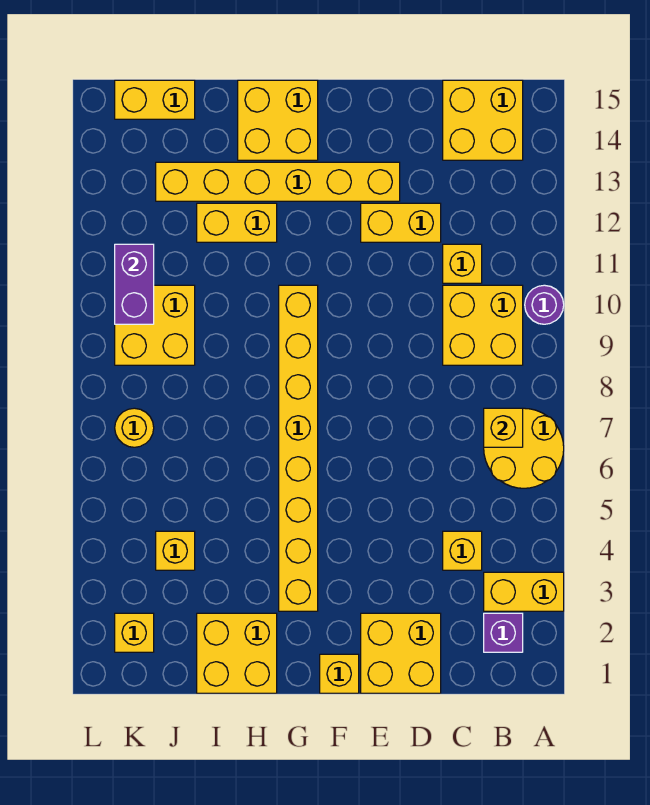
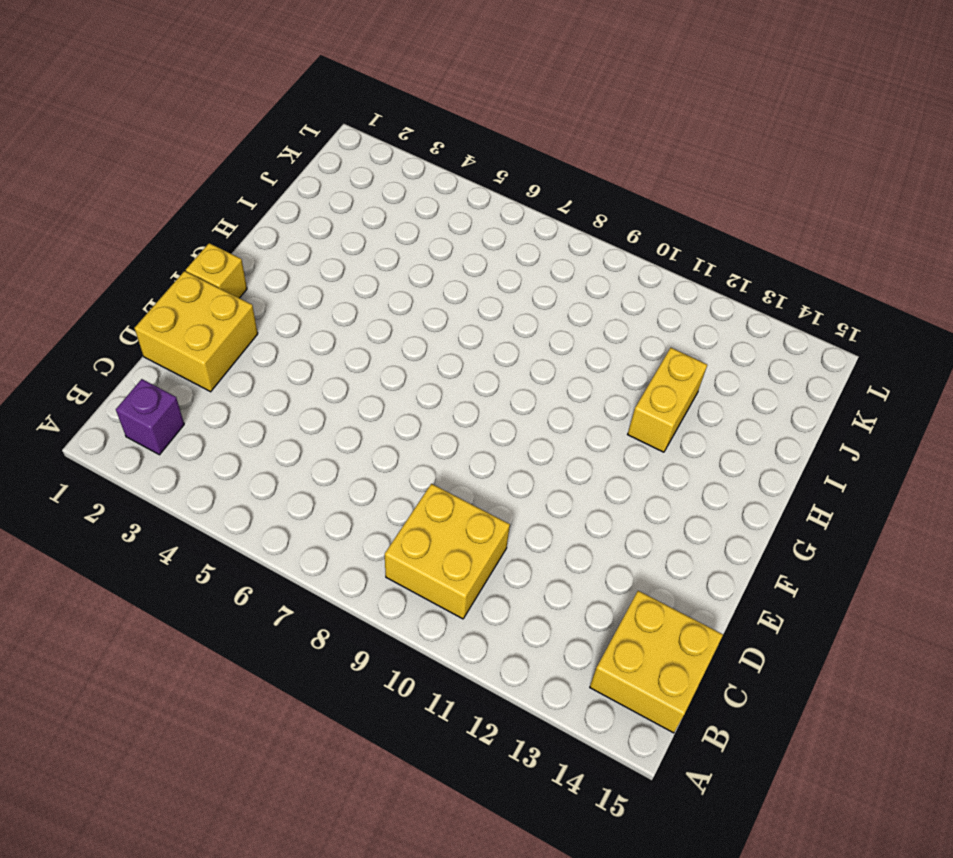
none -> yellow brick A3:B3 level 1
none -> yellow round brick A6:B7 level 1
none -> purple round brick A10 level 1

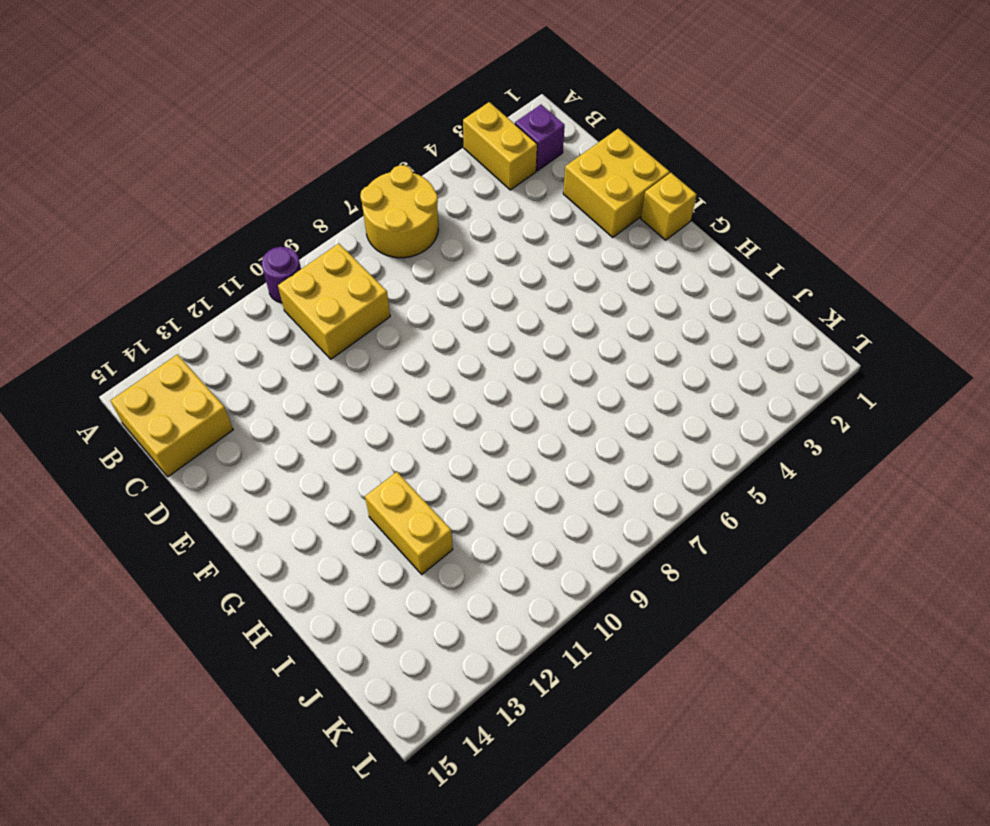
none -> yellow brick C4 level 1
none -> yellow brick C11 level 1
none -> yellow brick D12:E12 level 1

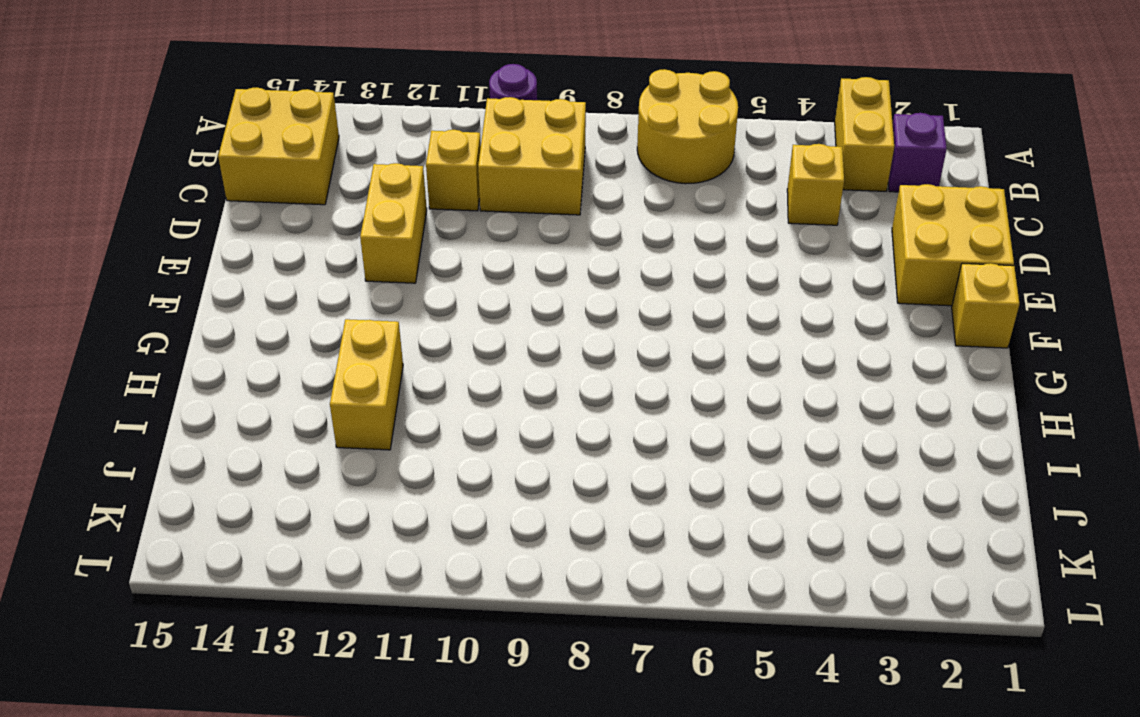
none -> yellow brick E13:J13 level 1
none -> yellow brick G3:G10 level 1
none -> yellow brick G14:H15 level 1

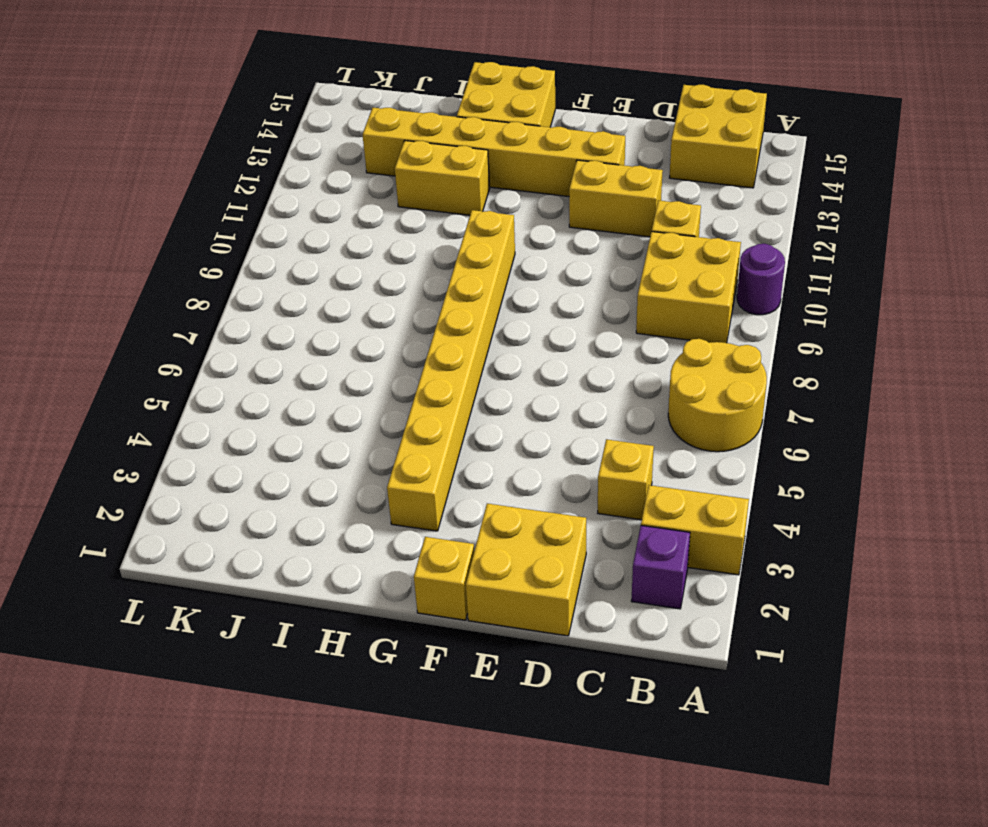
none -> yellow brick H1:I2 level 1
none -> yellow brick J4 level 1
none -> yellow brick J9:K10 level 1

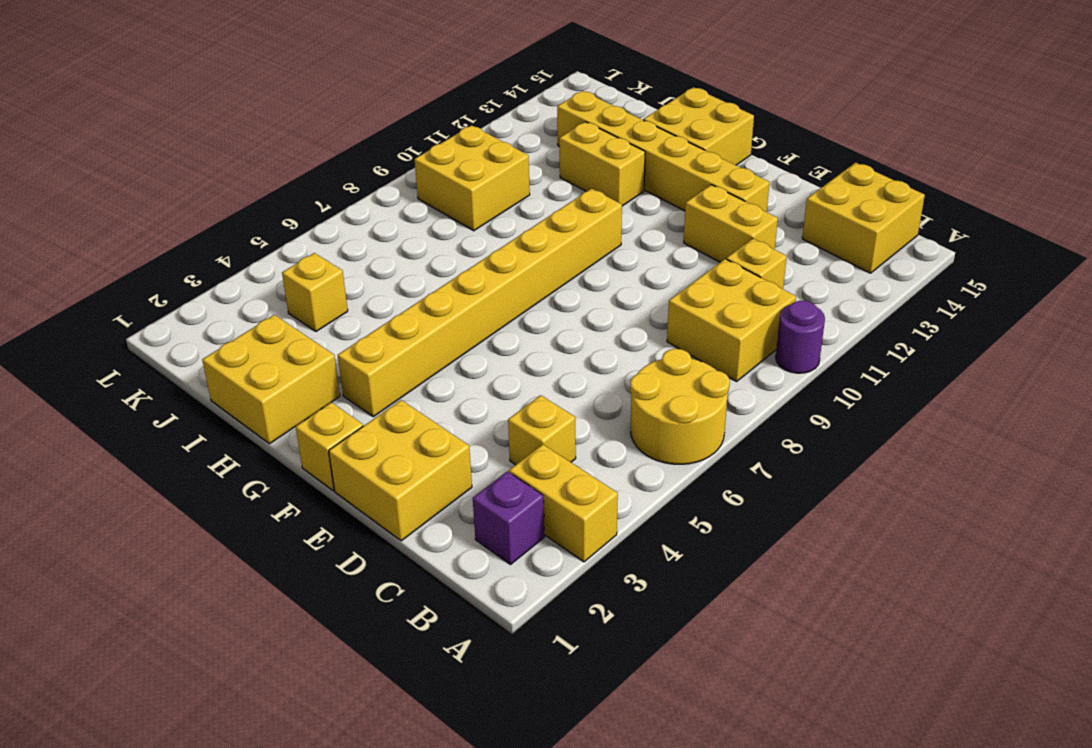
none -> yellow brick J15:K15 level 1
none -> yellow brick K2 level 1
none -> yellow round brick K7 level 1

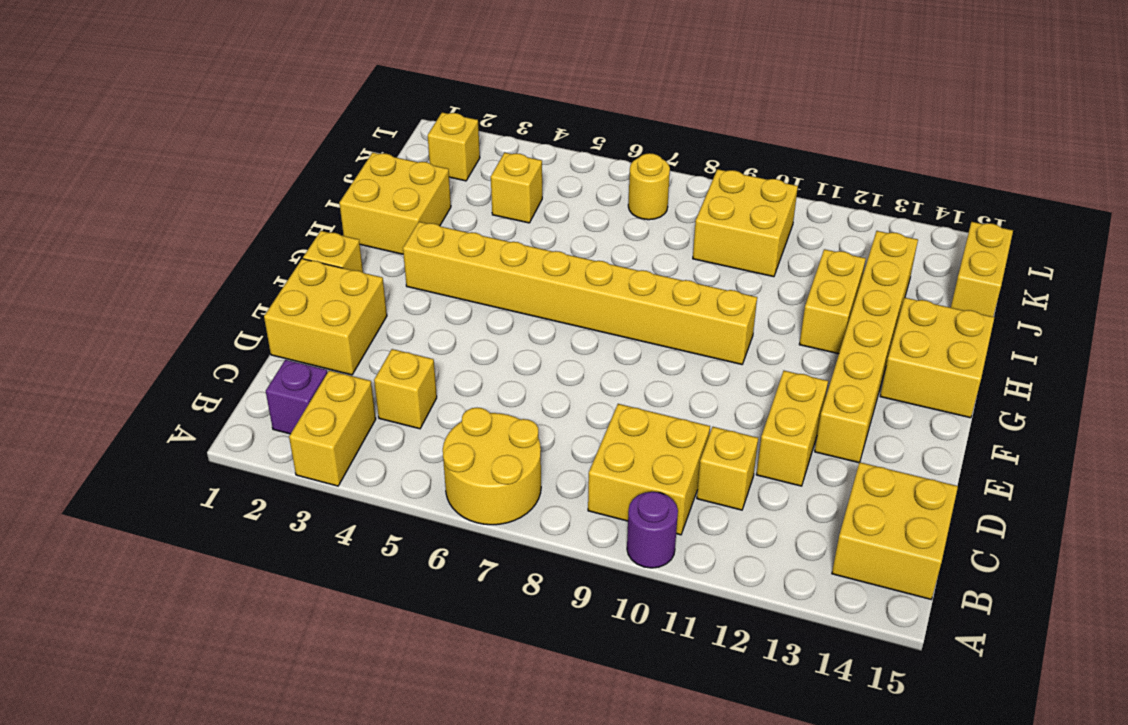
none -> yellow brick B7 level 2
none -> purple brick K10:K11 level 2

